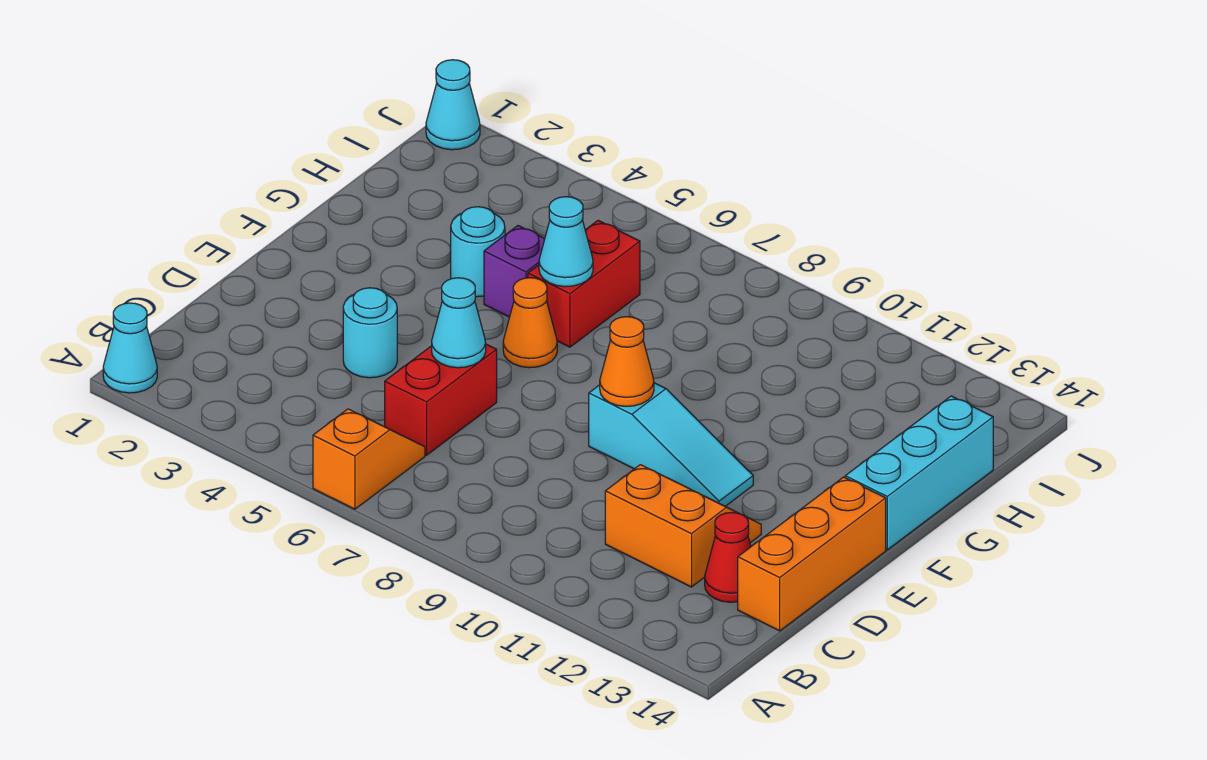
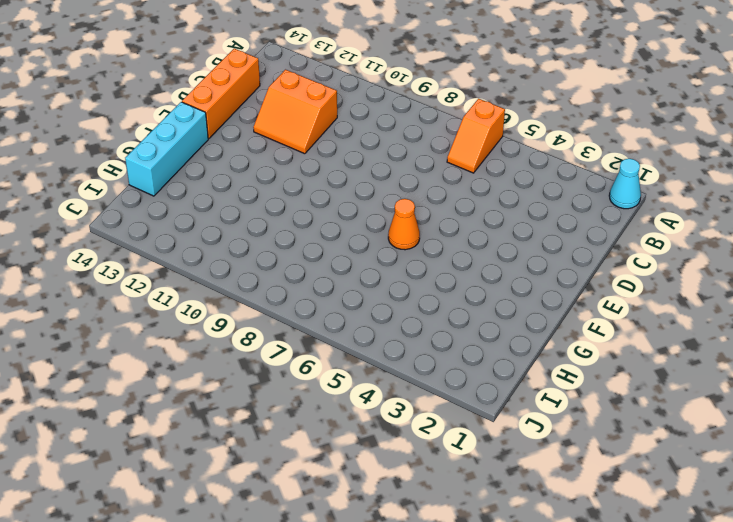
none -> red brick C6:D6 level 1
none -> red cone C13 level 1
none -> cyan round brick D4 level 1

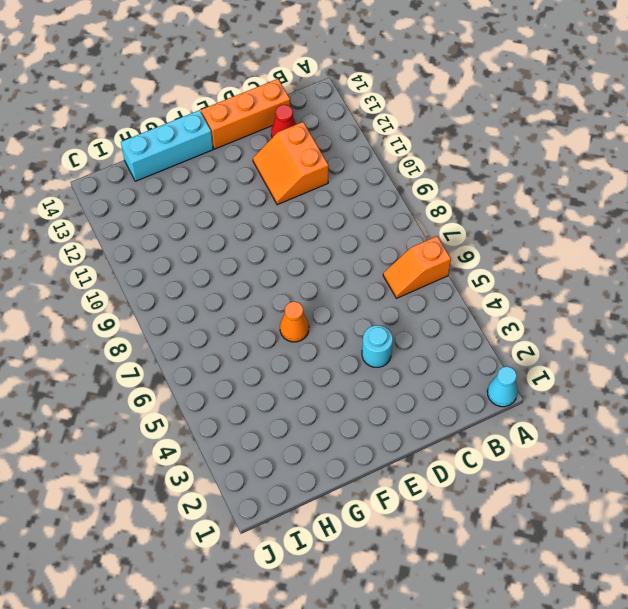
none -> red brick C6:D6 level 1
none -> cyan slope E9:E11 level 1 top 9
none -> cyan round brick G4 level 1

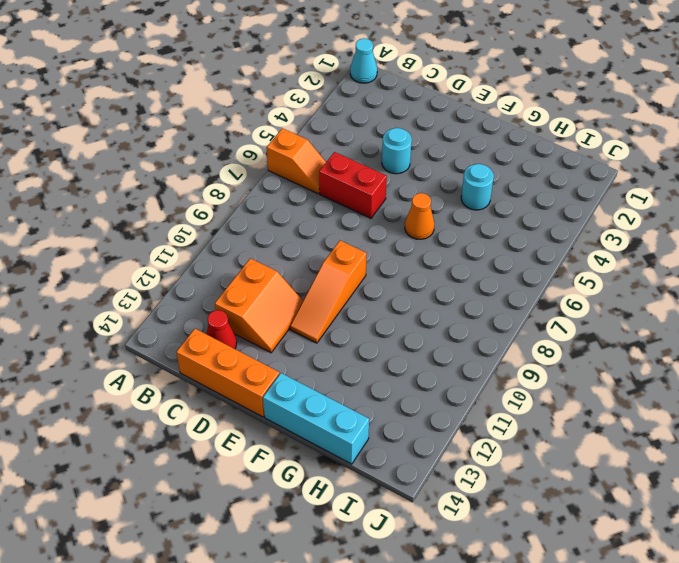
orange slope E9:E11 level 1 top 9 -> cyan slope E9:E11 level 1 top 9
none -> purple brick G5 level 1
none -> red brick G6:H6 level 1
none -> cyan cone J1 level 1

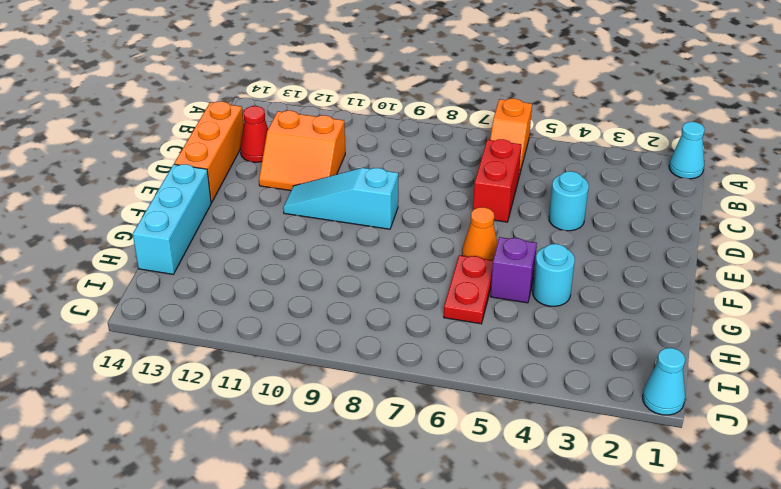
red plate G6:H6 level 1 -> red brick G6:H6 level 1
none -> cyan cone D6 level 2
none -> orange cone E9 level 2
none -> cyan cone G6 level 2

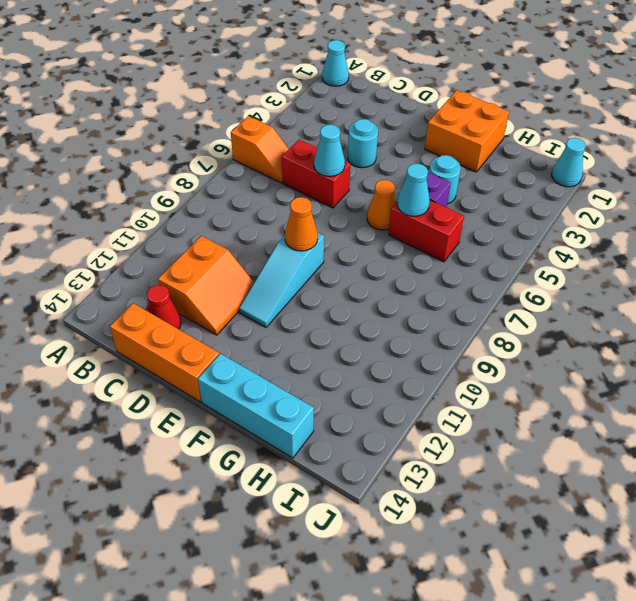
orange brick F1:G2 level 1 -> none

